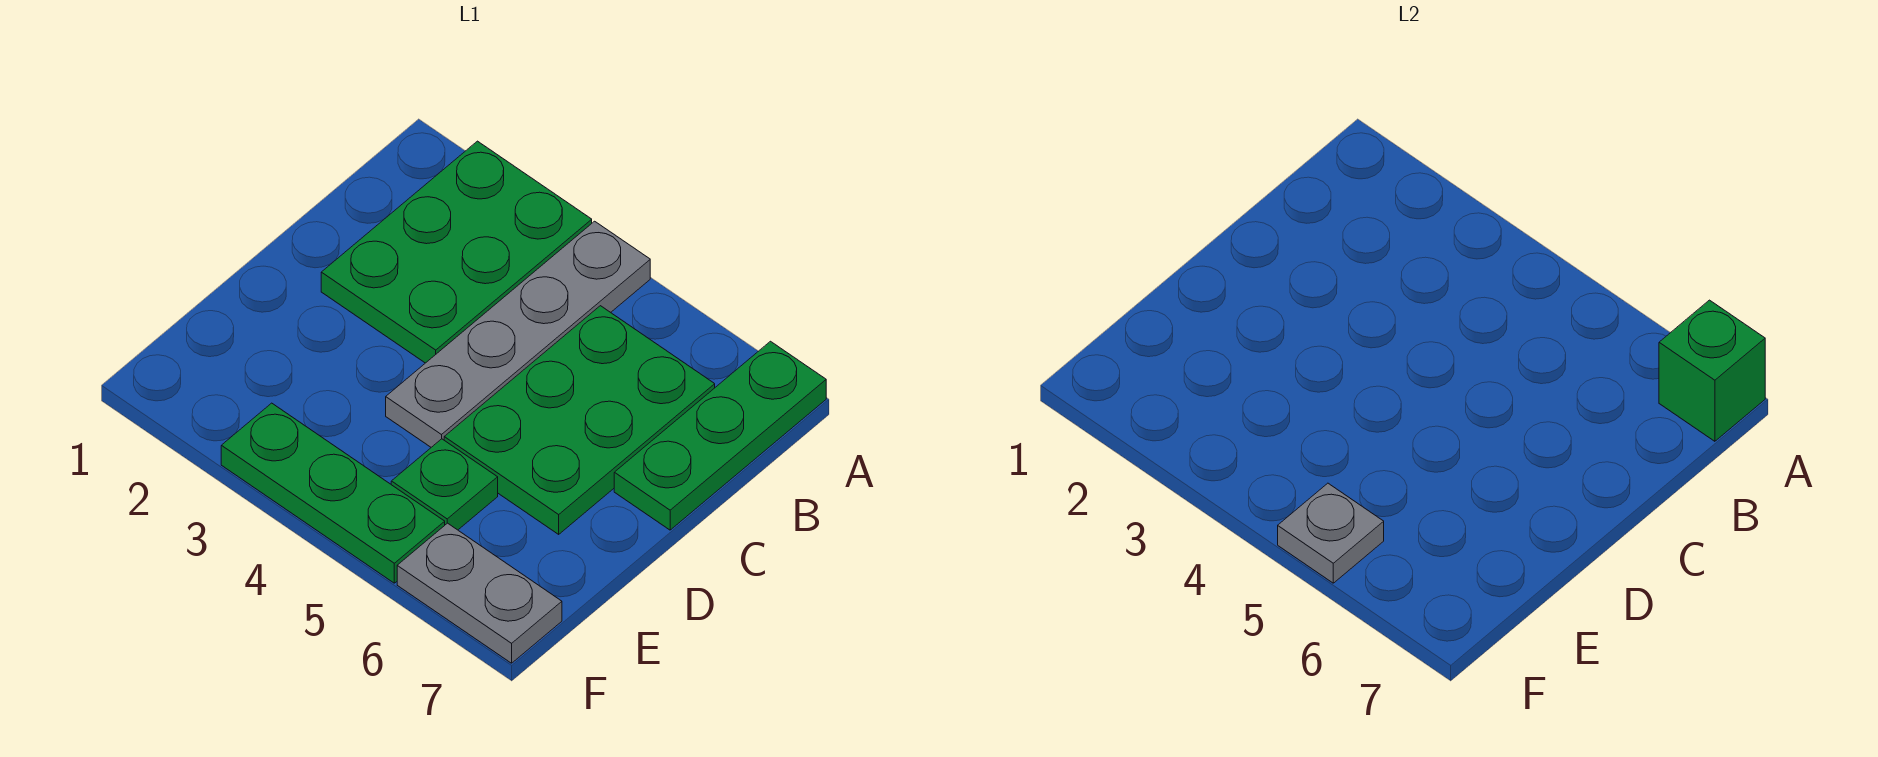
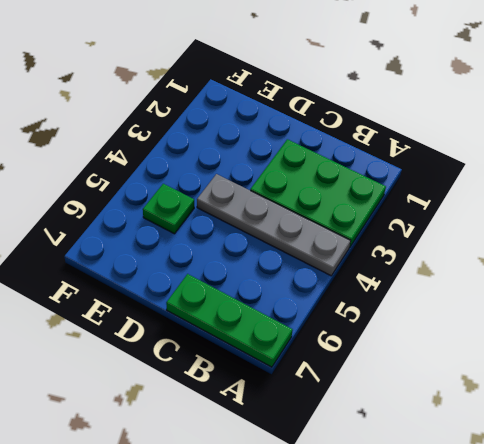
none -> green plate B5:D6 level 1
none -> green plate F3:F5 level 1

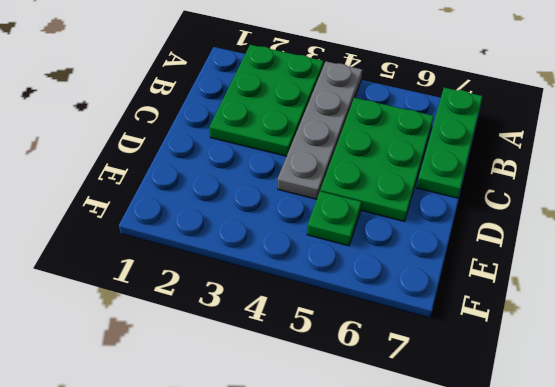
none -> green plate F3:F5 level 1
none -> grey plate F6:F7 level 1

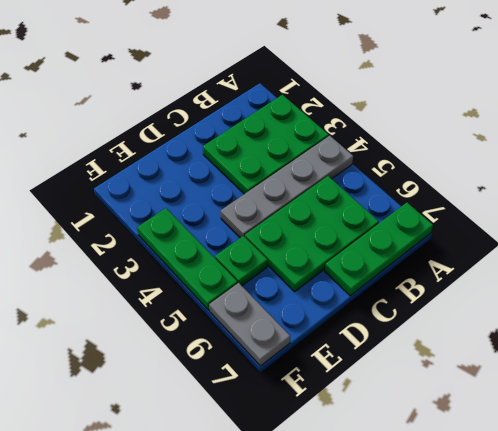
none -> green brick A7 level 2
none -> grey plate F5 level 2

